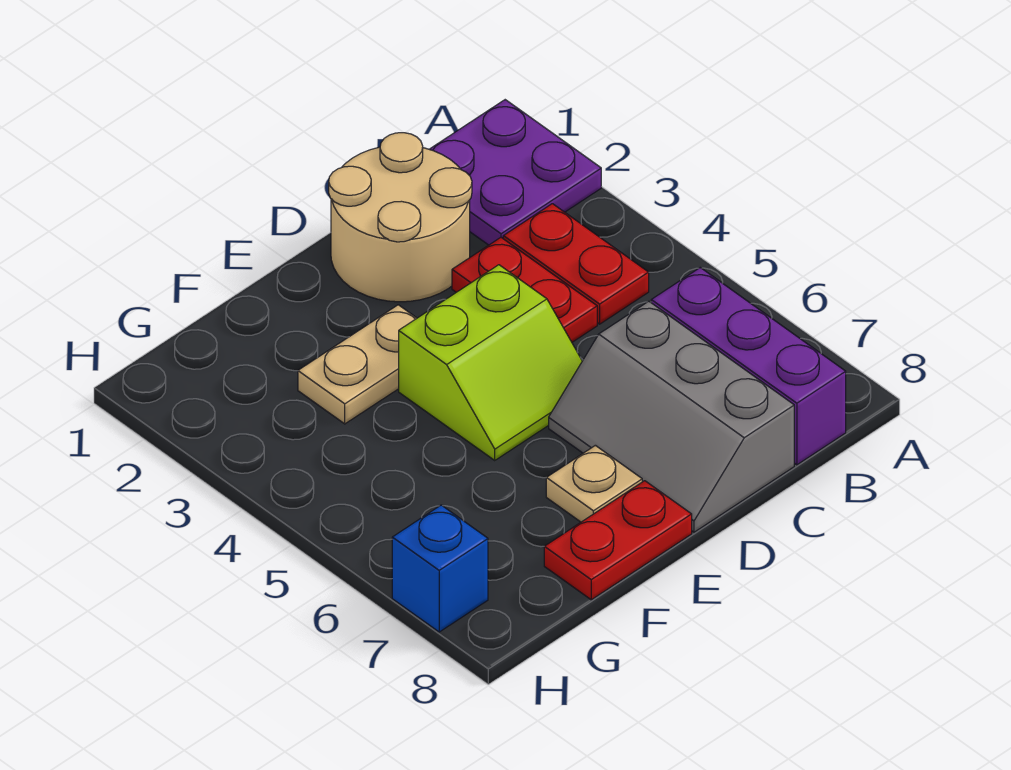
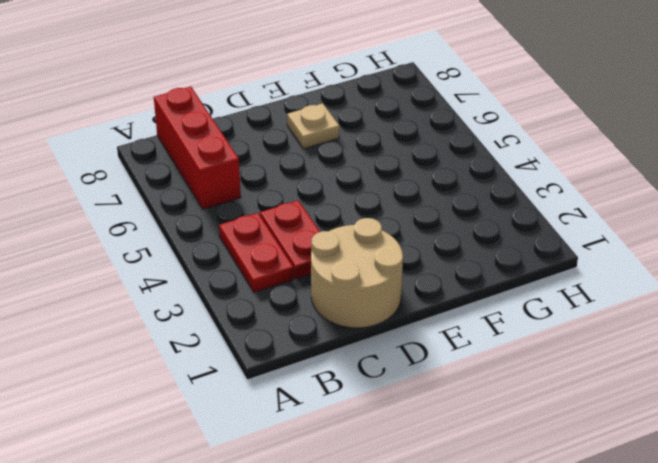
red brick B6:B8 level 1 -> purple brick B6:B8 level 1
none -> purple plate A1:B2 level 1
none -> grey slope C6:D8 level 1 top C

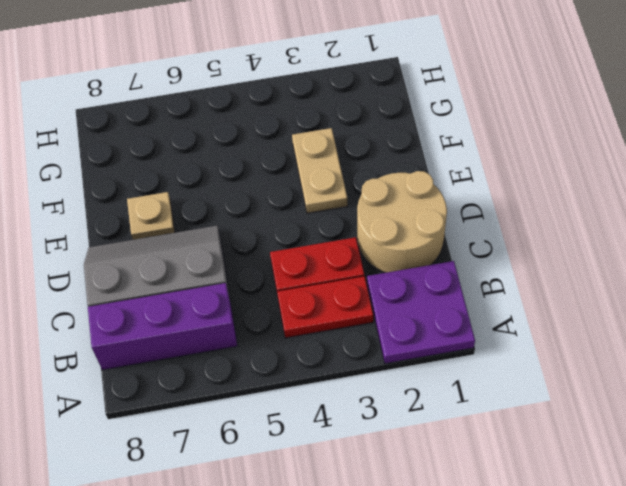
none -> lime slope D4:E5 level 1 top 4
none -> red plate E8:F8 level 1

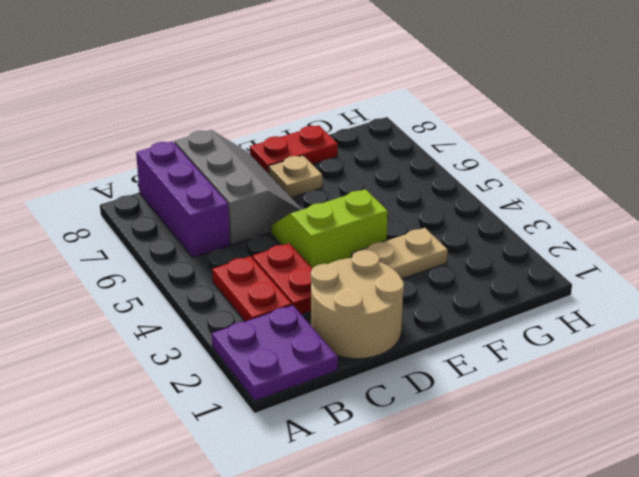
none -> blue brick H7 level 1

